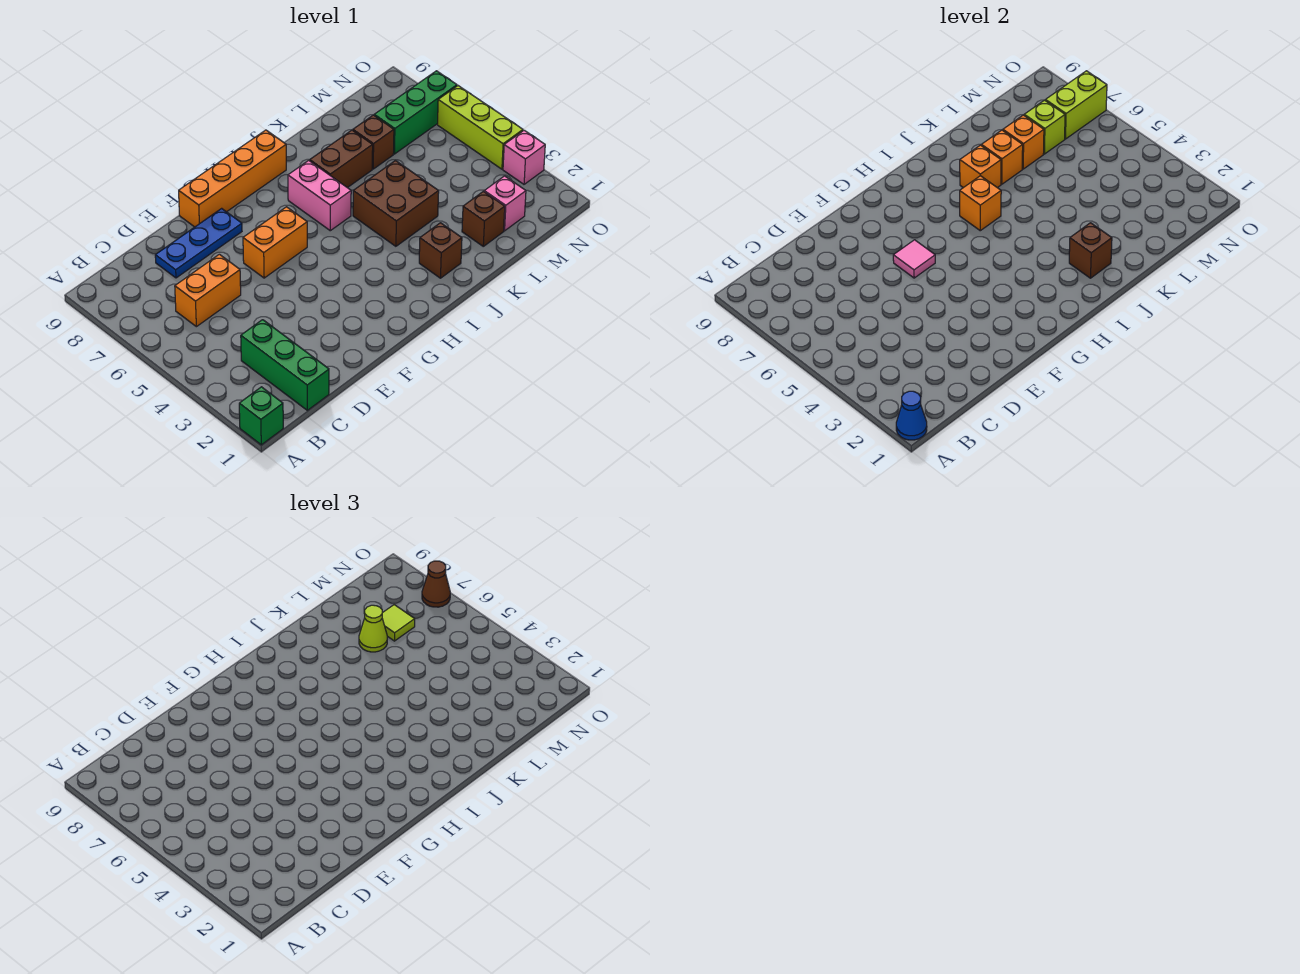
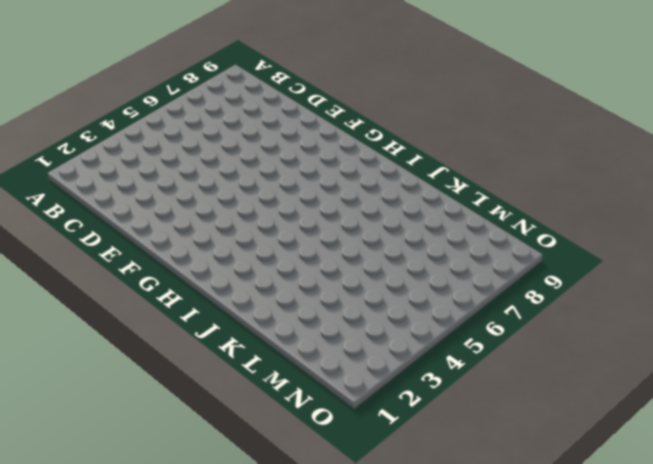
none -> green brick A1 level 1
none -> green brick C1:C3 level 1
none -> orange brick C6:D6 level 1

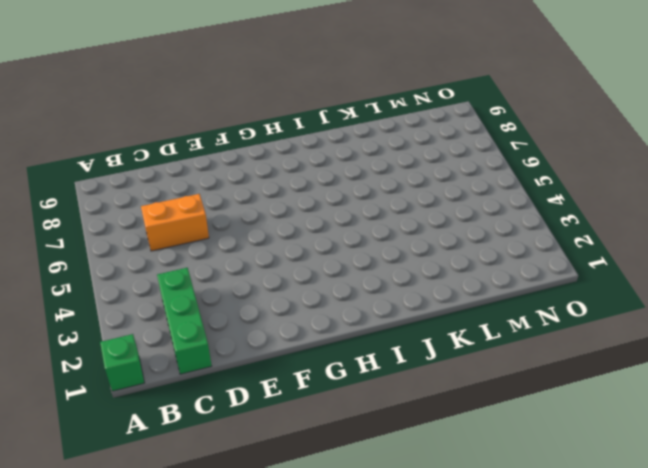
none -> blue plate D8:F8 level 1
none -> orange brick F6:G6 level 1
none -> orange brick F9:I9 level 1

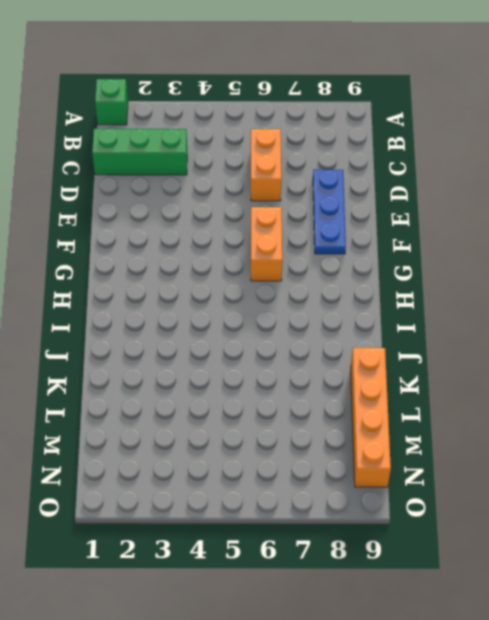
orange brick K9:N9 level 1 -> orange brick F9:I9 level 1
none -> pink brick I6:I7 level 1
none -> brown brick J2 level 1
none -> brown brick J4:K5 level 1

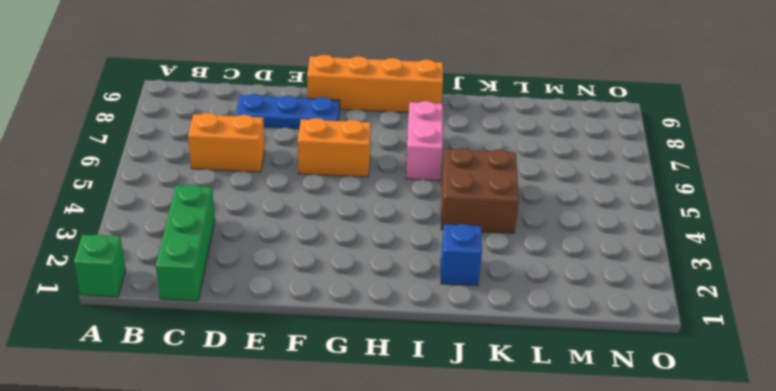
blue brick J2 level 1 -> brown brick J2 level 1
none -> brown brick J7:K7 level 1
none -> brown brick L2 level 1
none -> brown brick L7 level 1

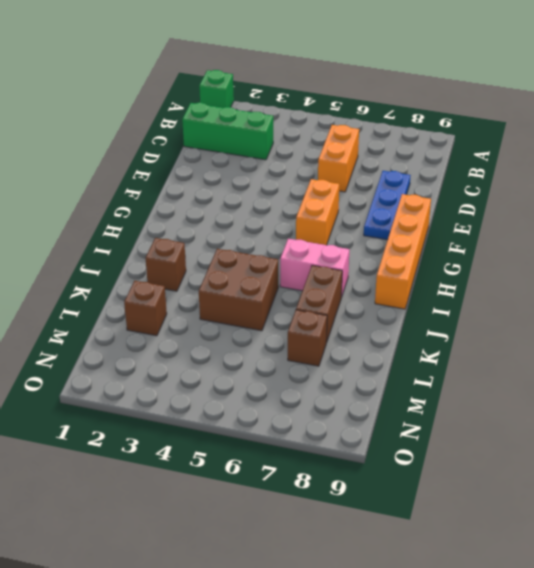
none -> pink brick M2 level 1
none -> green brick M7:O7 level 1
none -> pink brick O3 level 1

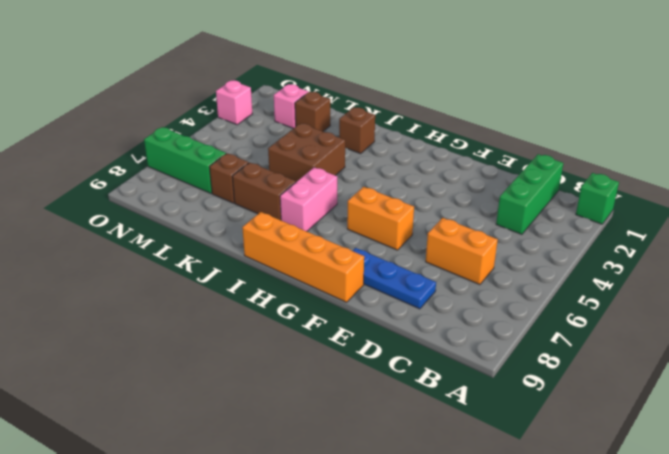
none -> lime brick O4:O6 level 1
none -> blue cone A1 level 2
none -> pink tile F6 level 2

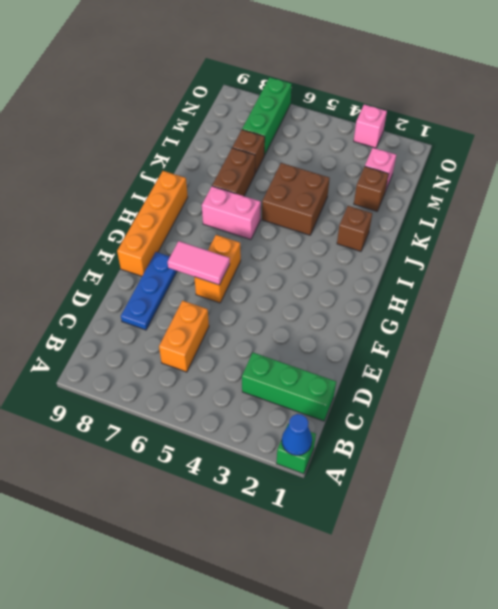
pink tile F6:F7 level 2 -> pink tile F6 level 2
none -> lime brick O4:O6 level 1
none -> orange brick I6 level 2
none -> brown brick J2 level 2

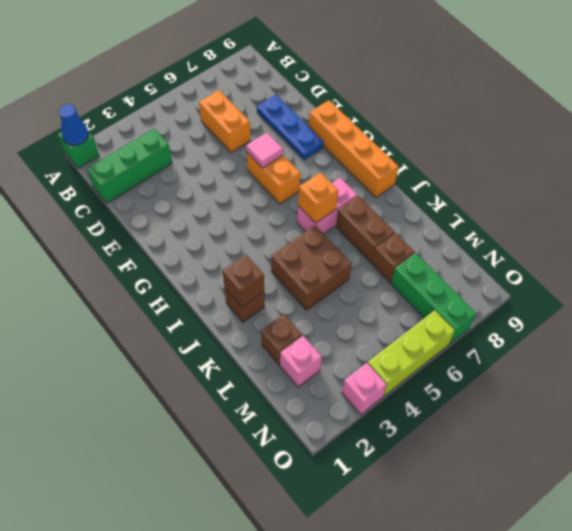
none -> orange brick J7 level 2
none -> orange brick K7 level 2
none -> orange brick L7 level 2

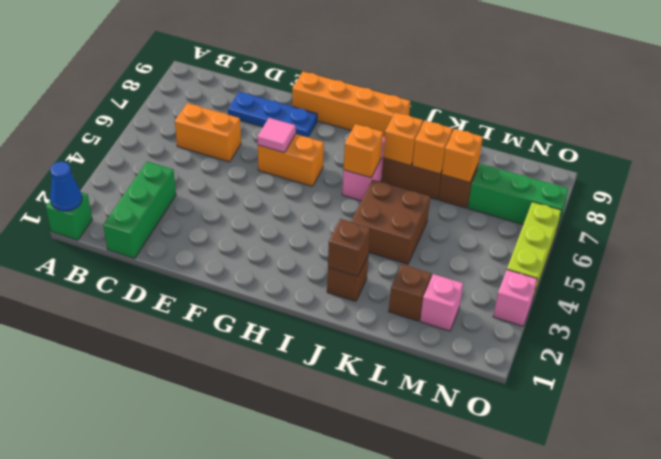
none -> lime brick M7 level 2
none -> lime brick N7:O7 level 2
none -> lime cone L7 level 3

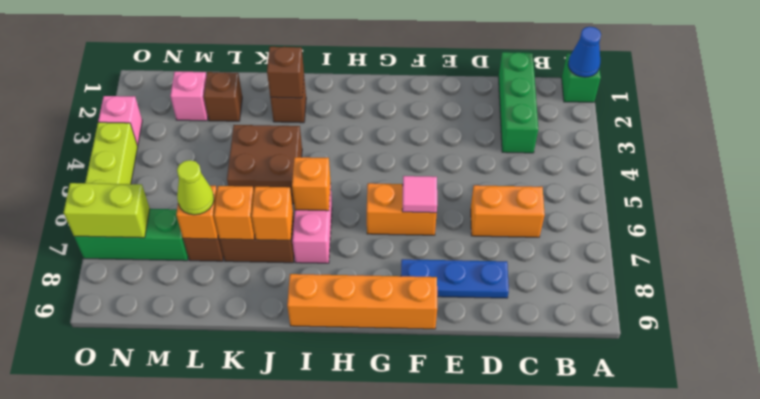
none -> lime brick M7 level 2
none -> lime tile M7 level 3
none -> brown cone O7 level 3

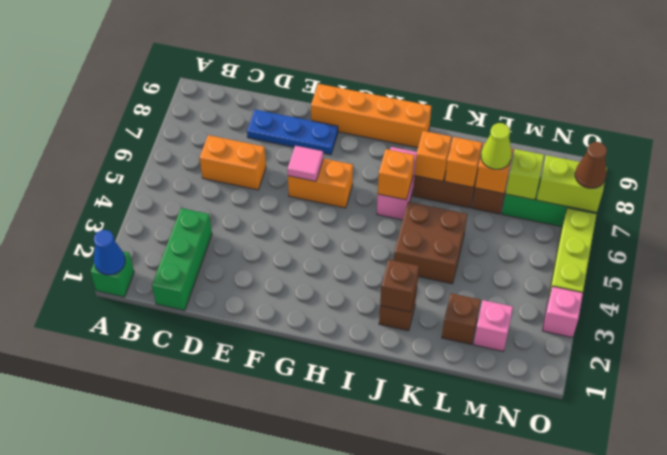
none -> lime tile M7 level 3

